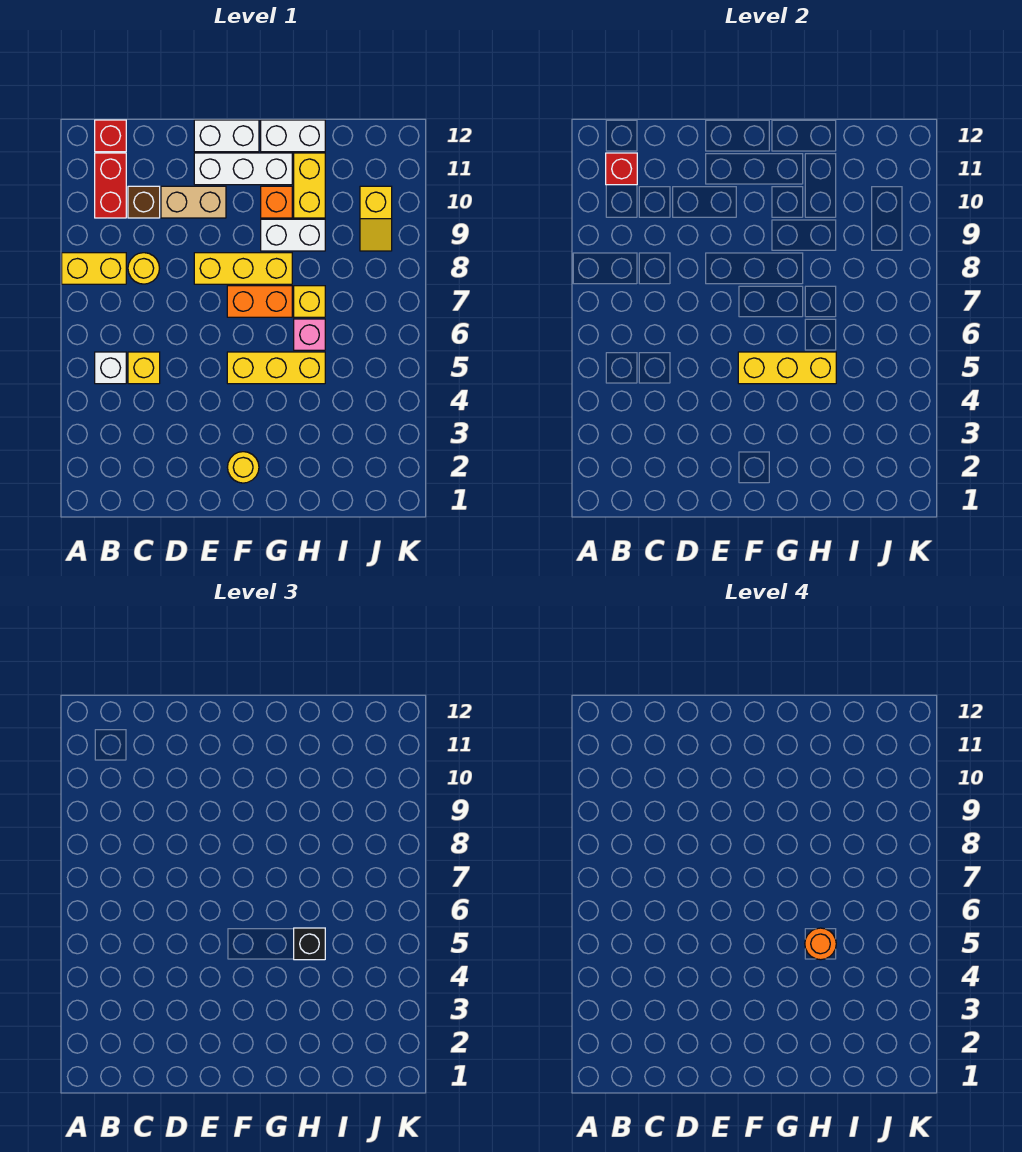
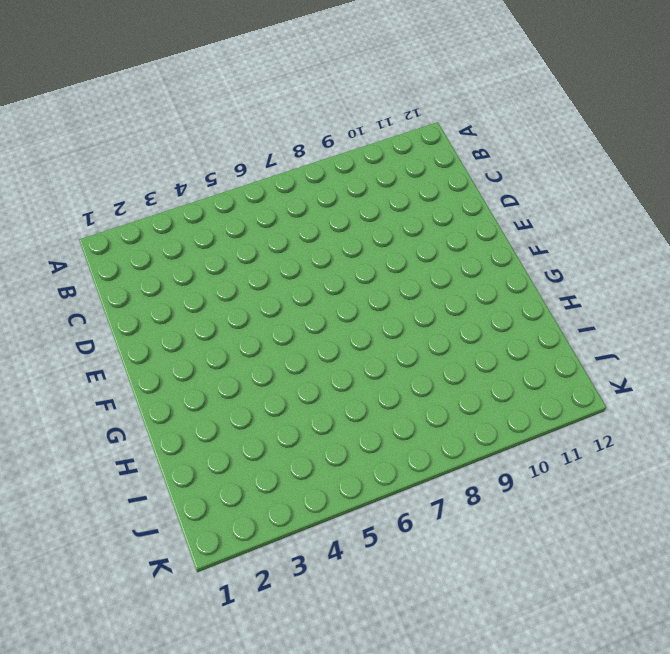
none -> yellow brick A8:B8 level 1
none -> white brick B5 level 1
none -> red brick B10:B11 level 1

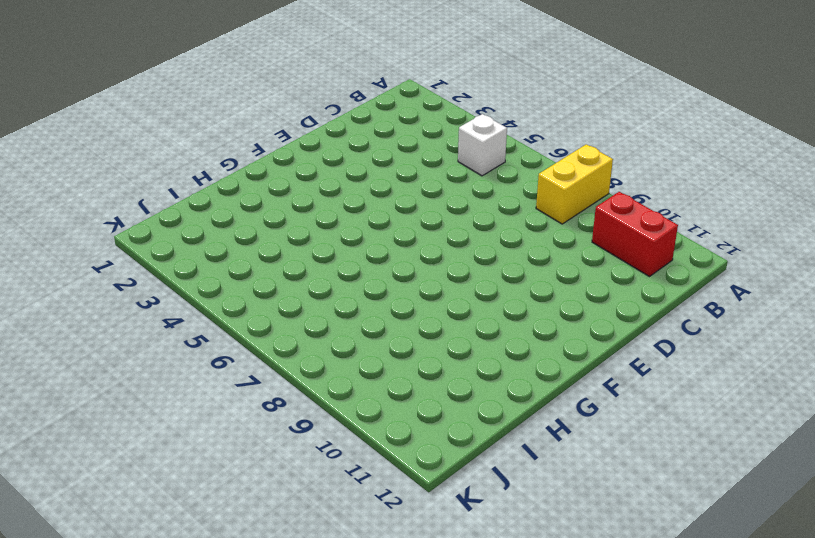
none -> red brick B12 level 1
none -> yellow brick C5 level 1
none -> yellow round brick C8 level 1

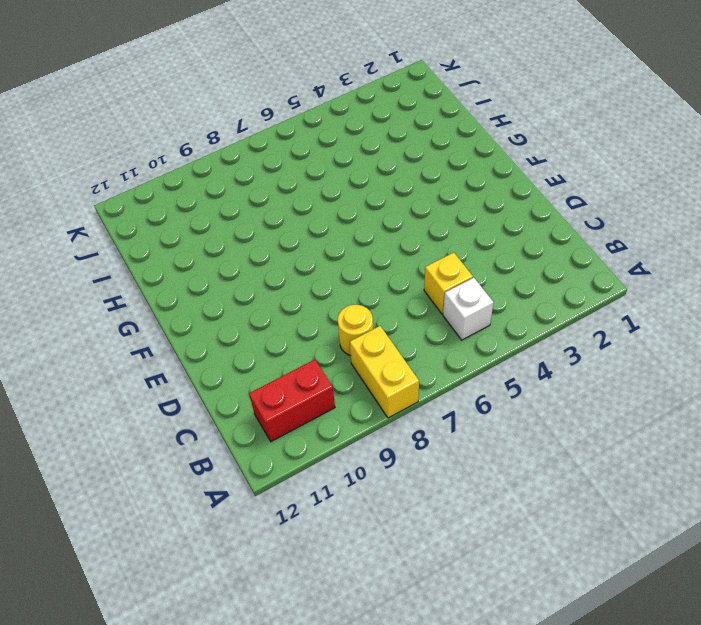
none -> red brick B12 level 1
none -> brown brick C10 level 1
none -> tan brick D10:E10 level 1

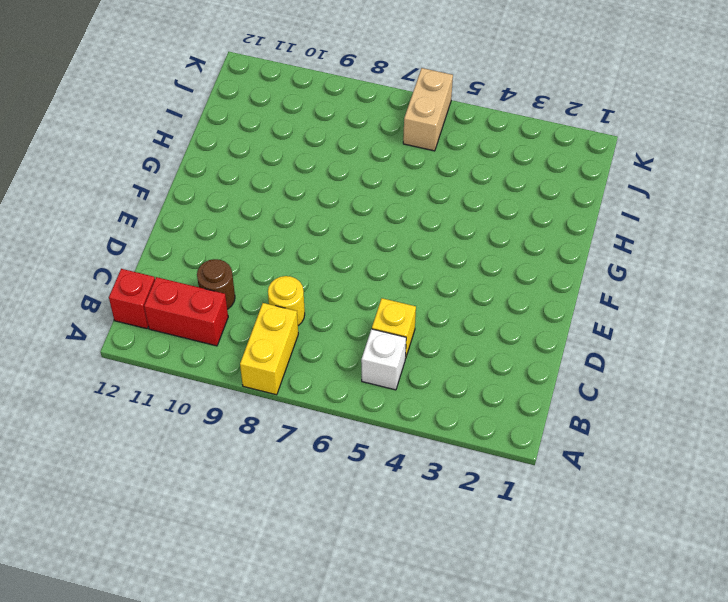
brown round brick C10 level 1 -> brown brick C10 level 1
tan brick J6:K6 level 1 -> tan brick D10:E10 level 1
none -> yellow brick E8:G8 level 1
none -> white brick E11:G11 level 1
none -> white brick E12:F12 level 1

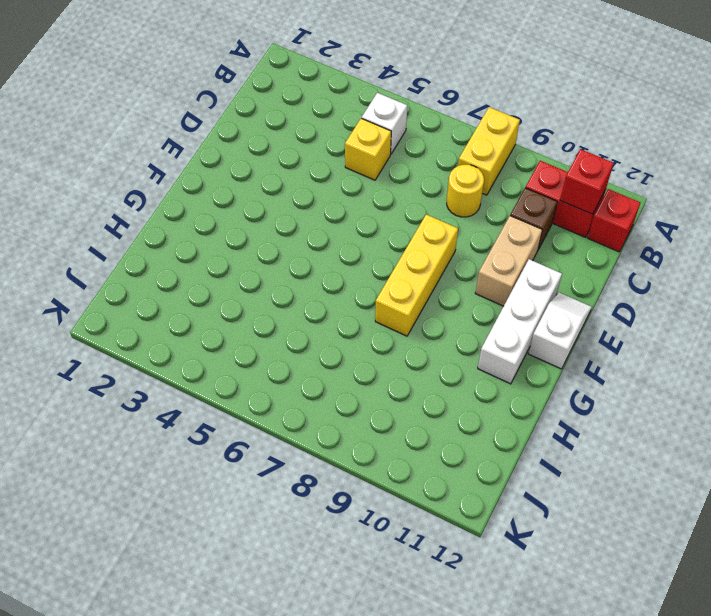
white slope E12:F12 level 1 top F -> white brick E12:F12 level 1
none -> yellow round brick F2 level 1
none -> yellow brick F5:H5 level 1
none -> orange brick F7:G7 level 1

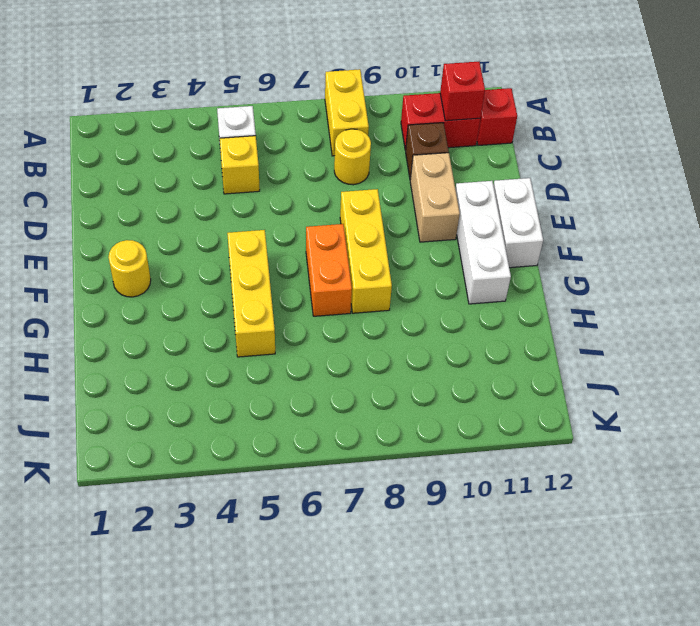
none -> white brick G9:H9 level 1
none -> orange brick G10 level 1
none -> white brick G12:H12 level 1

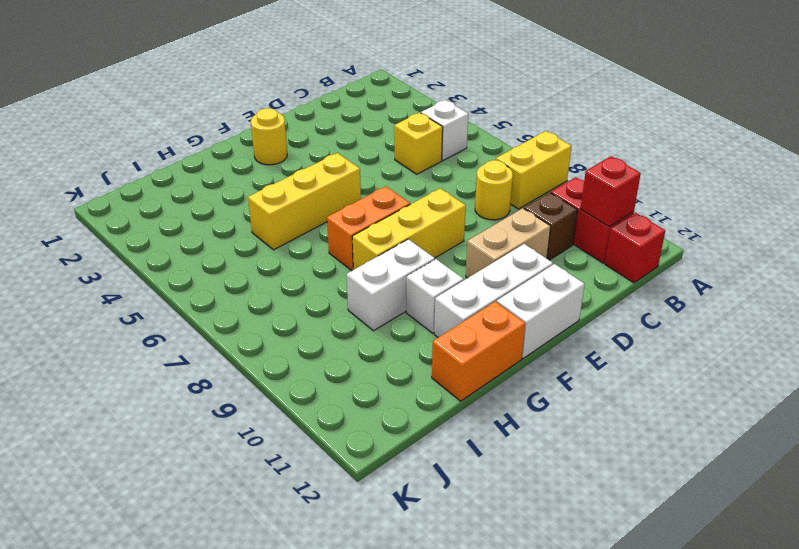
white brick G10 level 1 -> orange brick G10 level 1
orange brick G12:H12 level 1 -> white brick G12:H12 level 1
none -> pink brick H6 level 1
none -> yellow brick H7 level 1
none -> yellow brick H10:H11 level 1

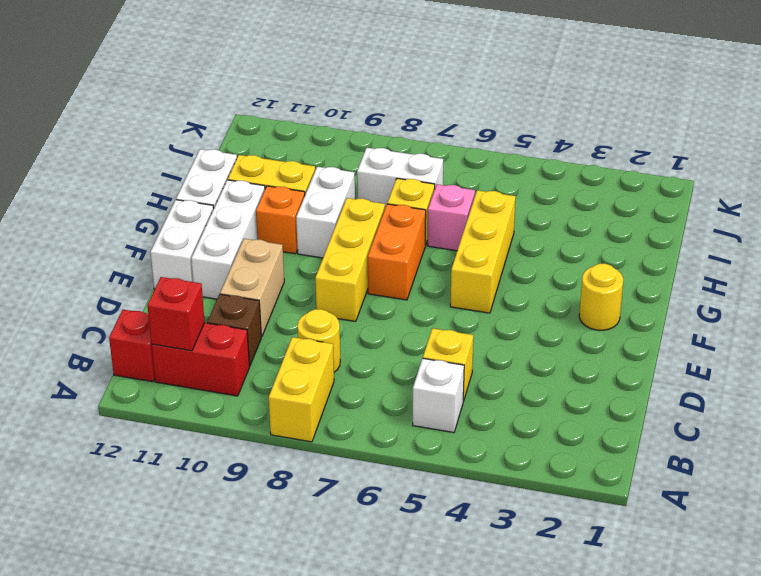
white brick I7:I8 level 1 -> none
none -> yellow slope J9:J10 level 1 top 10
none -> yellow brick F5:H5 level 2
none -> black brick H5 level 3

